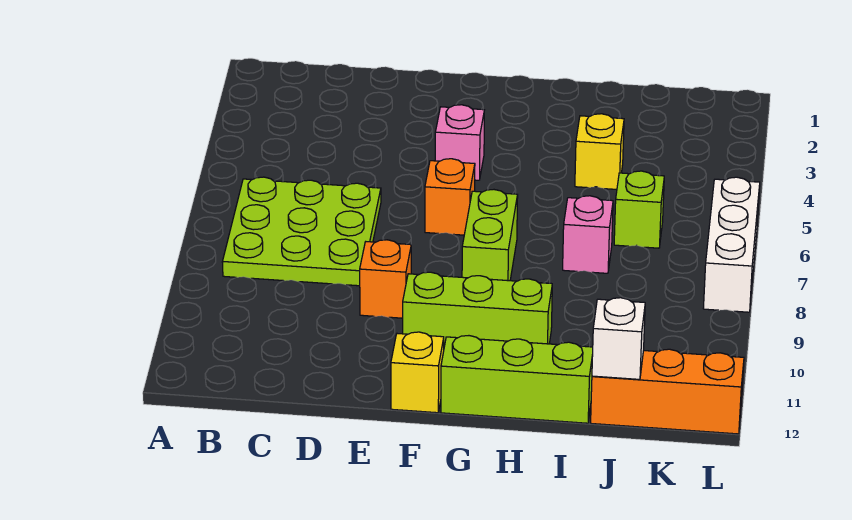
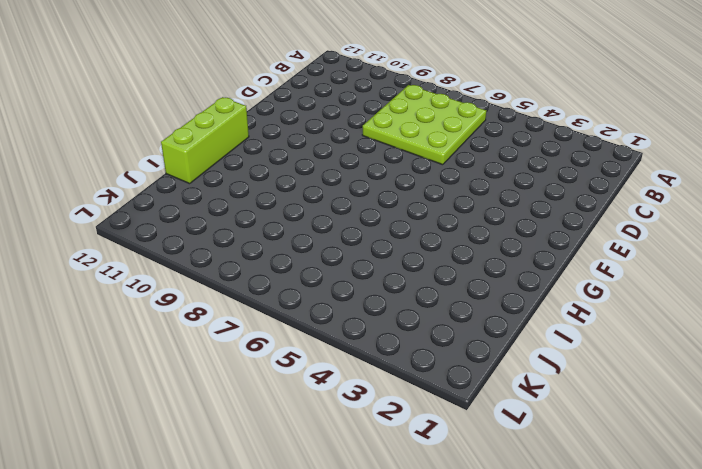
none -> orange brick E9 level 1
none -> pink brick F4 level 1
none -> orange brick F6 level 1

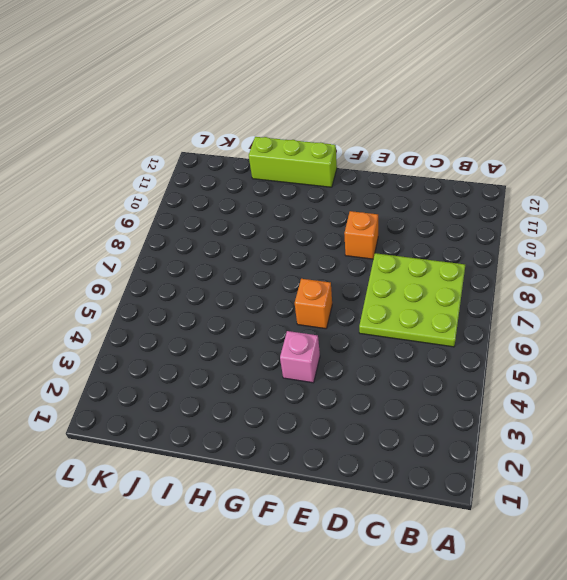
none -> lime brick F10:H10 level 1
none -> yellow brick F12 level 1
none -> lime brick G7:G8 level 1

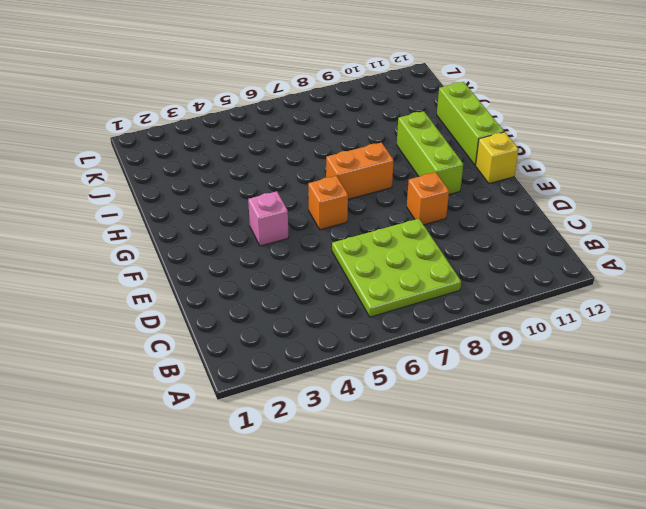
orange brick G7:G8 level 1 -> lime brick G7:G8 level 1
none -> yellow brick I4 level 1
none -> pink brick I7 level 1
none -> lime brick J6 level 1

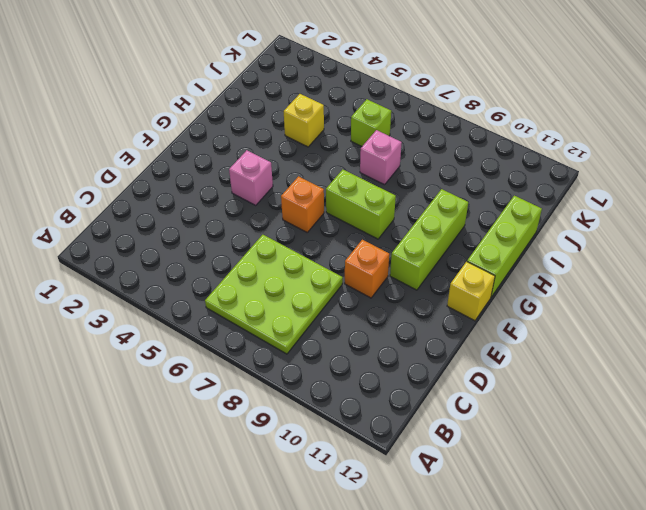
none -> orange brick J12:L12 level 1
none -> white brick L6:L8 level 1
none -> white brick J12 level 2

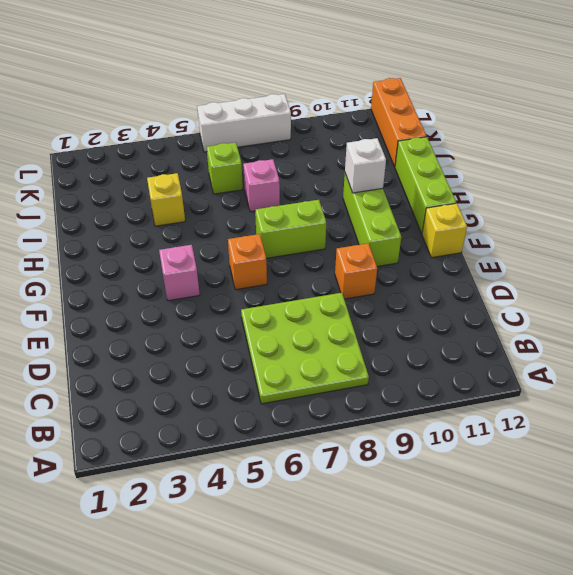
white brick H10 level 2 -> white brick J12 level 2

